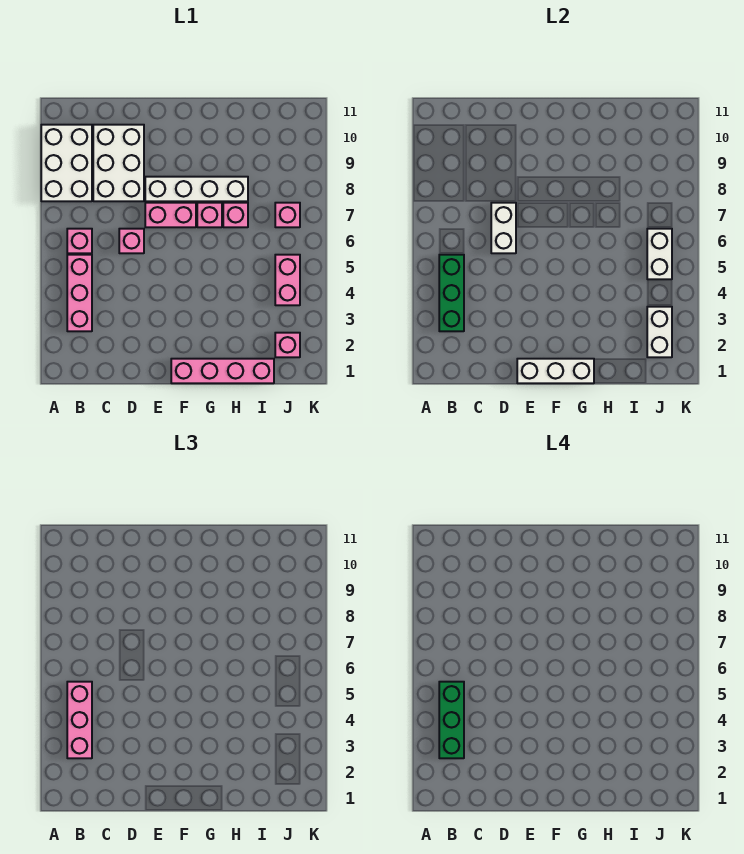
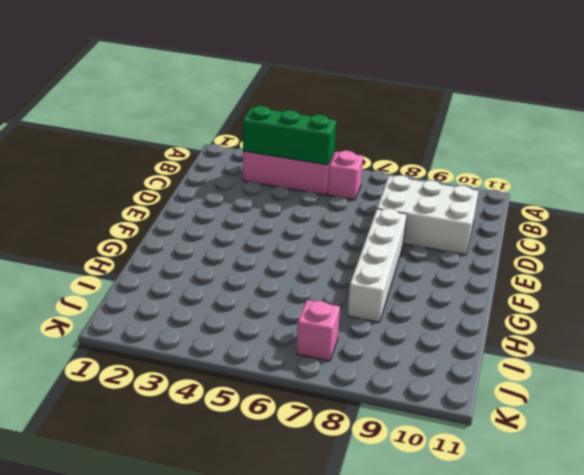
none -> white brick A8:B10 level 1
none -> pink brick D6 level 1
none -> pink brick E7:F7 level 1

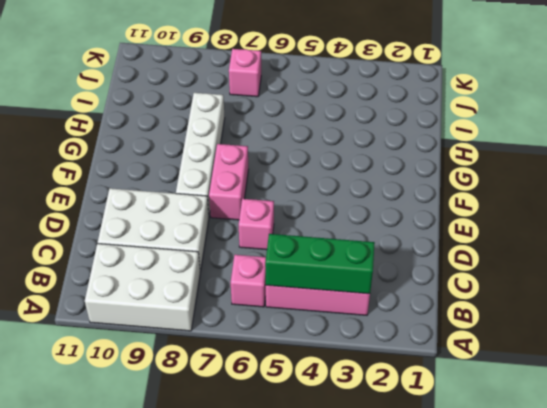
none -> pink brick F1:I1 level 1
none -> pink brick G7 level 1
none -> pink brick H7 level 1

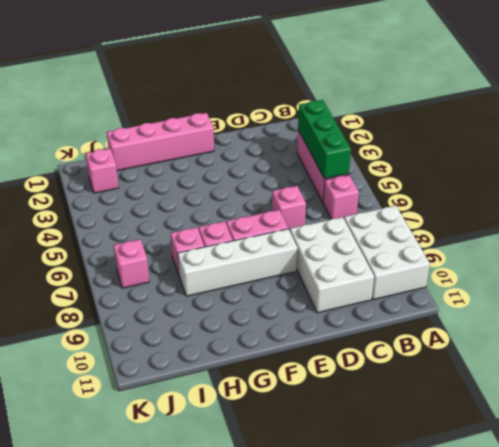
none -> pink brick J4:J5 level 1
none -> white brick D6:D7 level 2
none -> white brick E1:G1 level 2

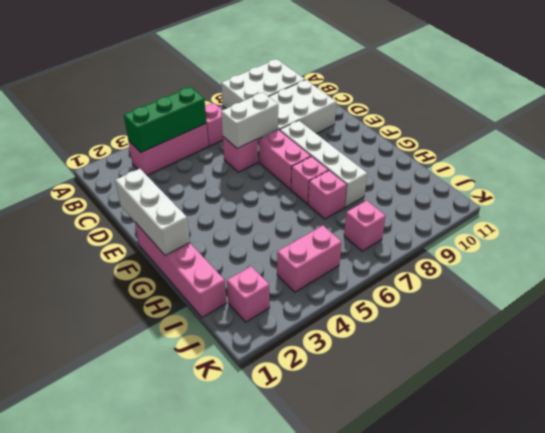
none -> white brick J2:J3 level 2
none -> white brick J5:J6 level 2
none -> pink brick B3:B5 level 3

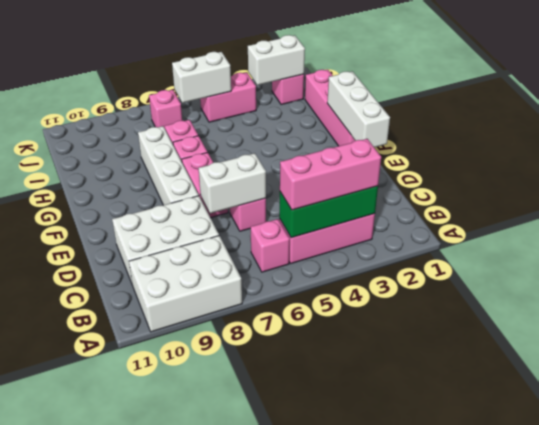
none -> green brick B3:B5 level 4

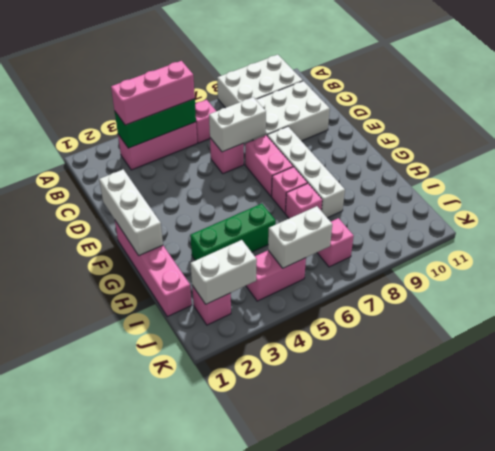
green brick H3:H5 level 1 -> green brick B3:B5 level 4

